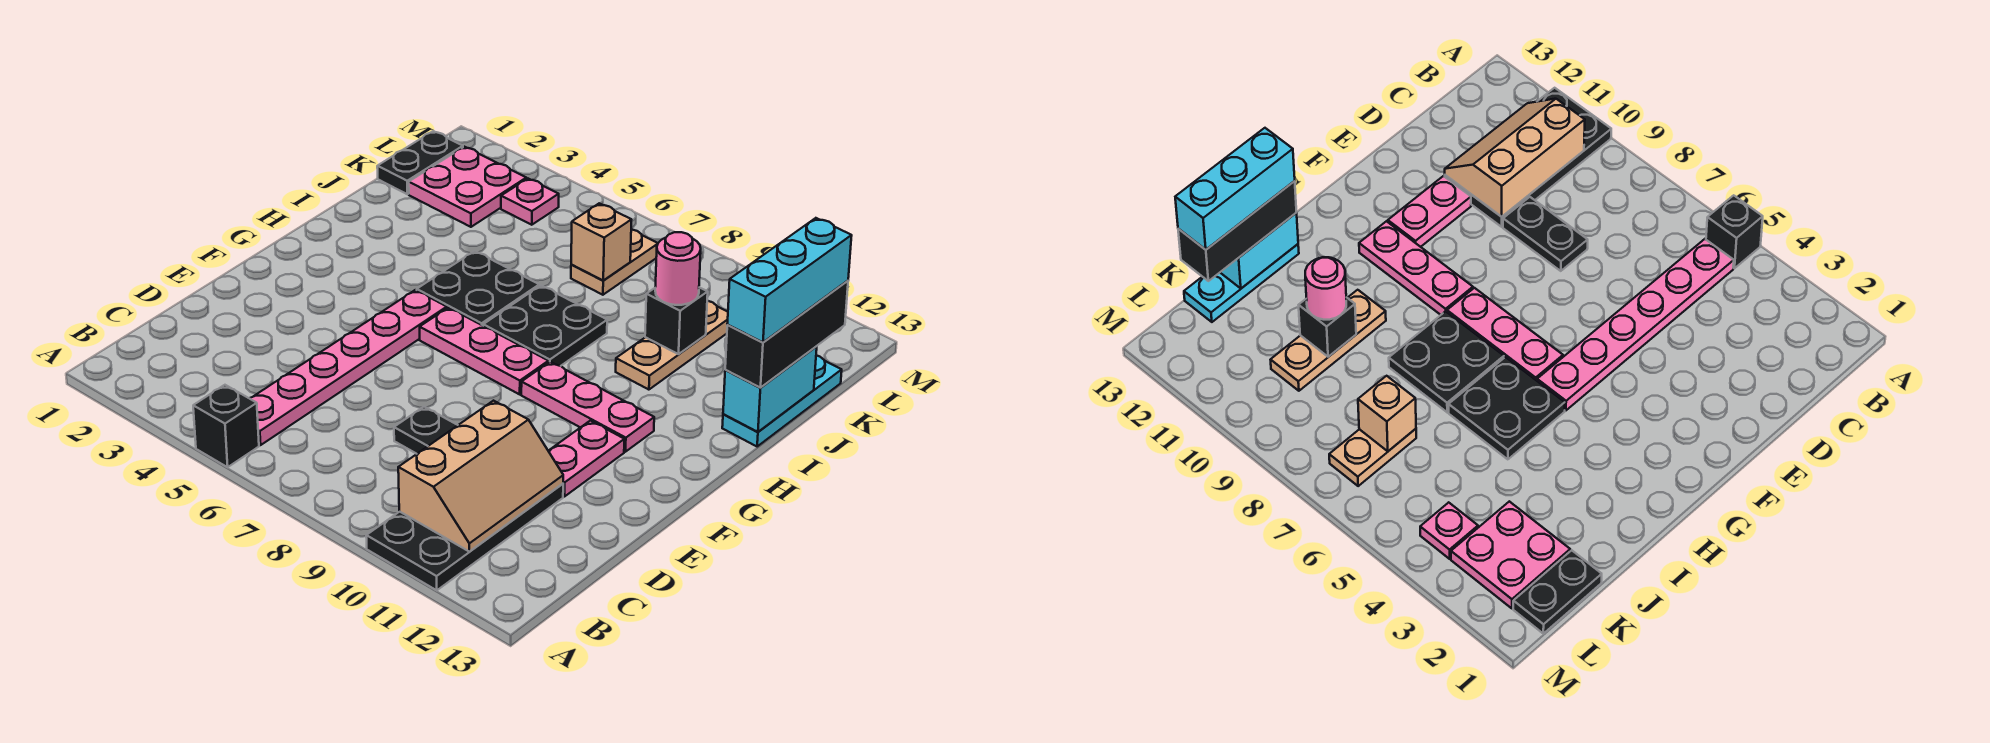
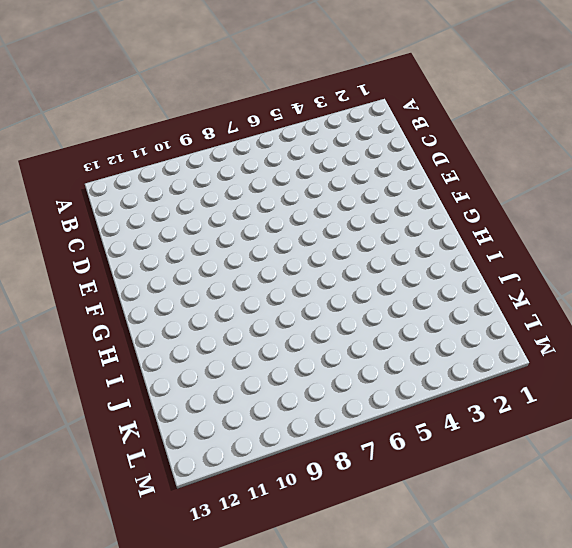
none -> black brick A5 level 1
none -> black plate A10:D11 level 1
none -> pink plate B5:G5 level 1

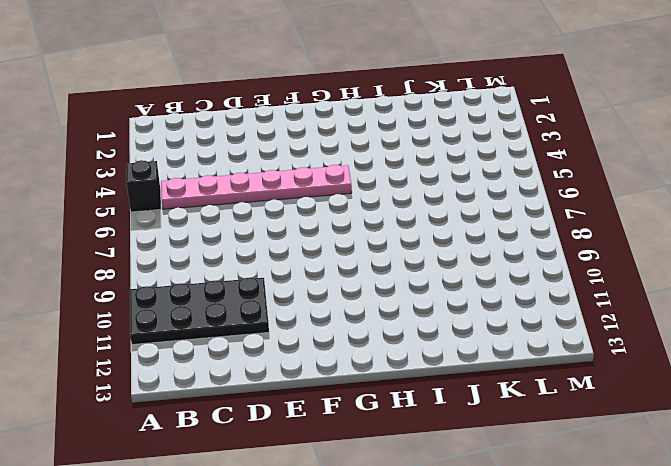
none -> black plate D8:D9 level 1
none -> pink plate E11:F11 level 1
none -> pink plate G6:G8 level 1

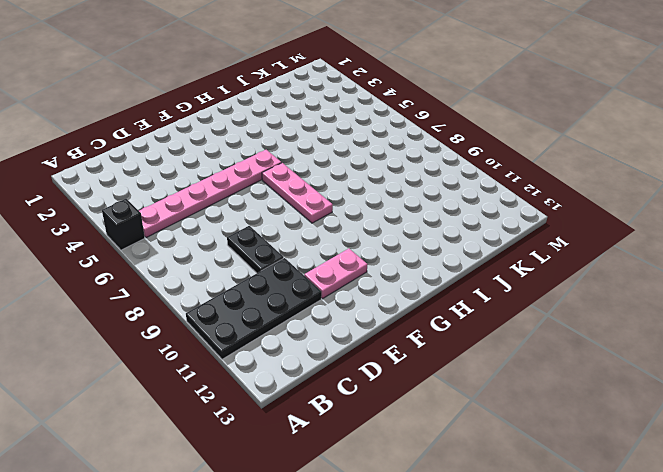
none -> pink plate G9:G11 level 1
none -> black plate H5:I6 level 1
none -> black plate H7:I8 level 1

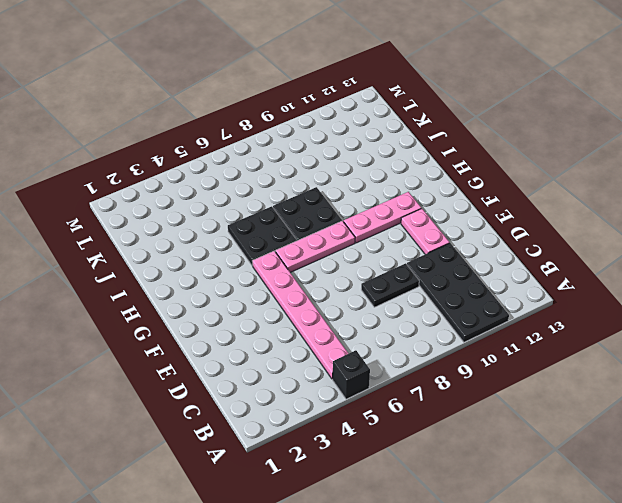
none -> tan plate I10:K10 level 1
none -> cyan plate I13:K13 level 1
none -> black plate K1:L1 level 1

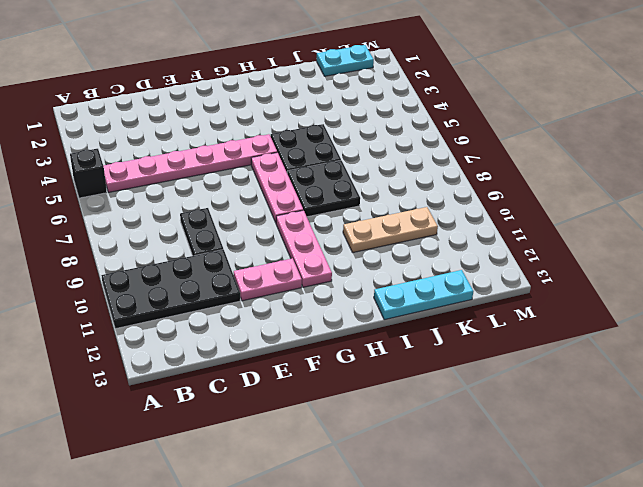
cyan plate K1:L1 level 1 -> black plate K1:L1 level 1
none -> pink plate K2:L3 level 1
none -> tan plate K7:L7 level 1
none -> pink plate L4 level 1

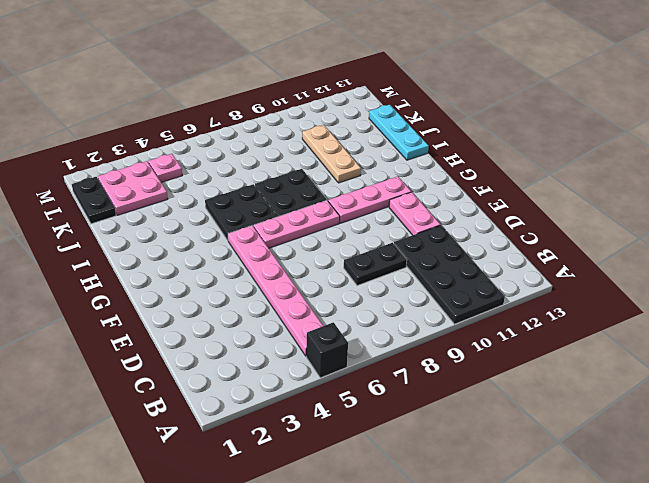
none -> tan plate K7:L7 level 1
none -> tan slope B10:D11 level 2 top 10
none -> cyan brick I13:J13 level 2

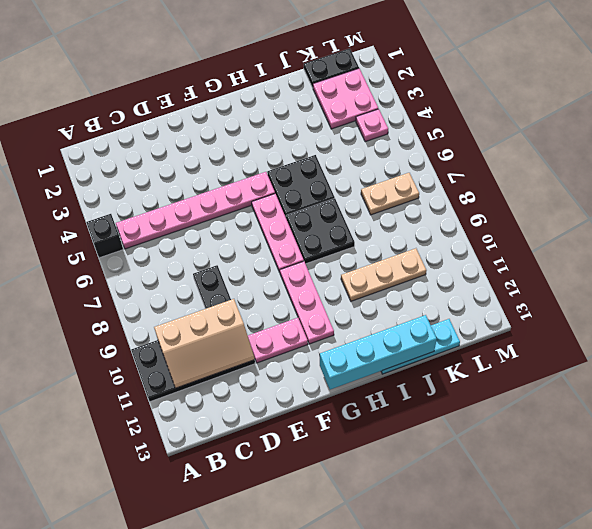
cyan brick G13:J13 level 2 -> cyan brick I13:J13 level 2
none -> black brick J10 level 2
none -> tan brick K7 level 2
none -> black brick I13:K13 level 3

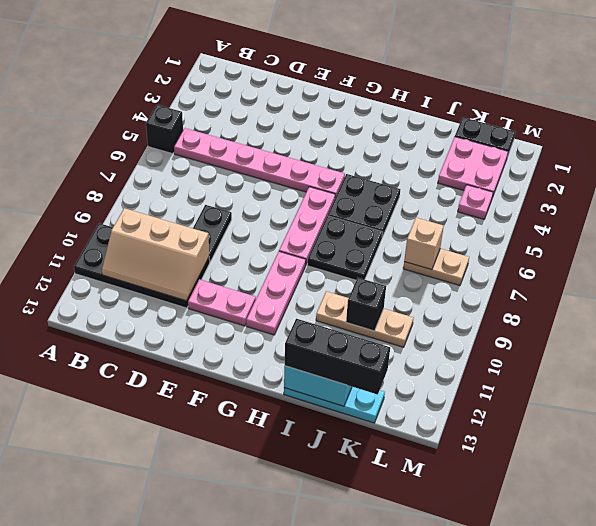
none -> pink round brick J10 level 3
none -> cyan brick I13:K13 level 4

